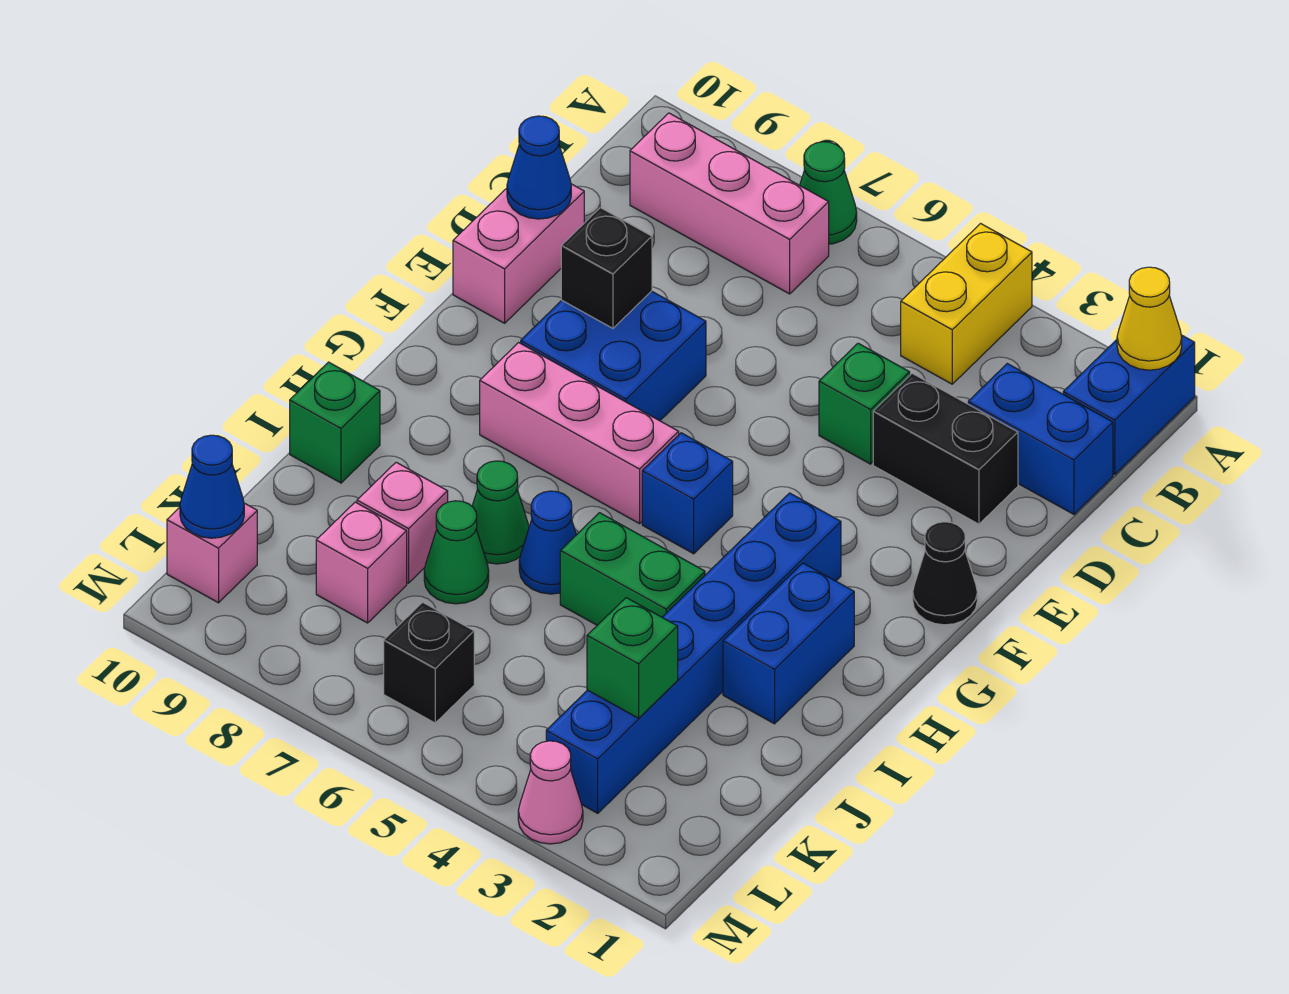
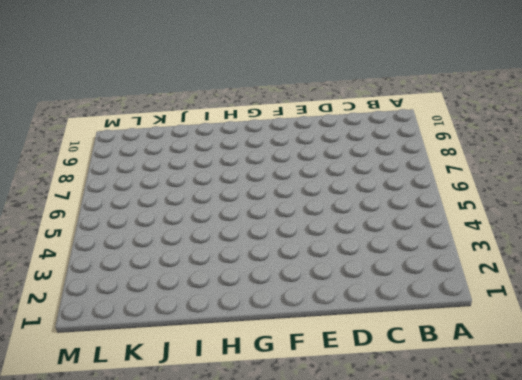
none -> blue brick A1:B1 level 1
none -> yellow brick A4:B4 level 1
none -> green cone A7 level 1

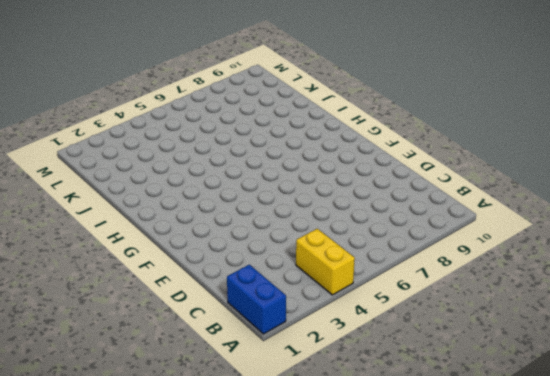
none -> green cone A7 level 1
none -> pink brick B7:B9 level 1
none -> blue brick C1:C2 level 1

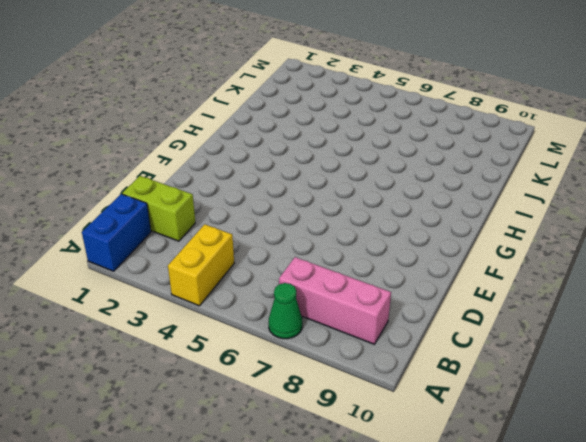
lime brick C1:C2 level 1 -> blue brick C1:C2 level 1
none -> black brick D2:D3 level 1
none -> green brick D4 level 1
none -> pink brick D10:E10 level 1

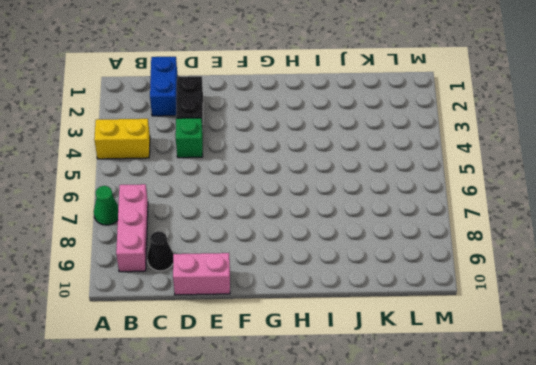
black cone C9 level 1 -> black cone F1 level 1
none -> blue brick A1:B1 level 1
none -> blue brick E7:F8 level 1
none -> blue brick G3:L3 level 1

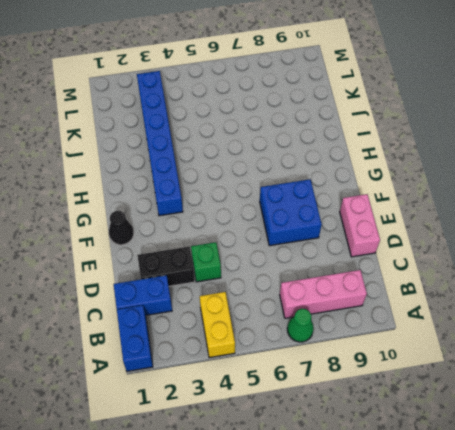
none -> blue brick G5 level 1
none -> pink brick G6:G8 level 1
none -> blue brick H2:I2 level 1

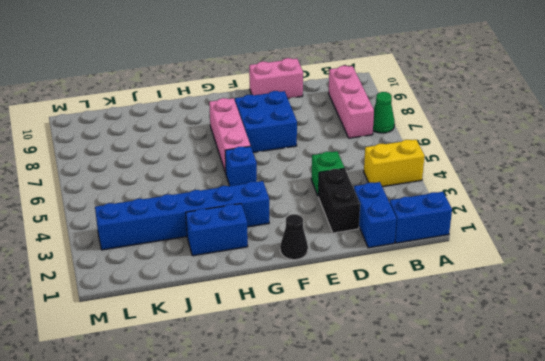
none -> green brick I4:I5 level 1
none -> blue cone I6 level 1
none -> green cone I7 level 1

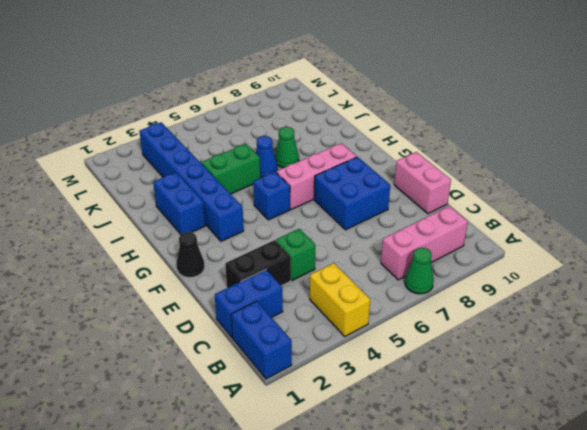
none -> green brick I10 level 1
none -> green cone J7 level 1
none -> pink brick J8 level 1

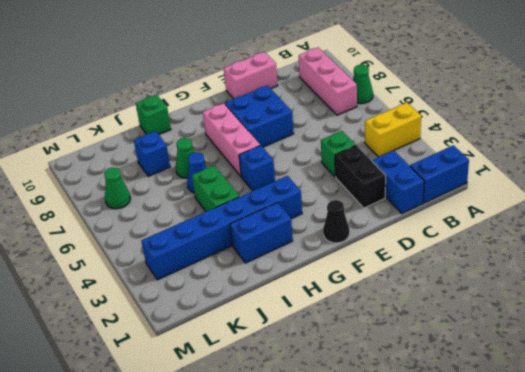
blue brick J8 level 1 -> pink brick J8 level 1
green cone L7 level 1 -> green cone J7 level 1
none -> pink brick K8 level 1
none -> black brick L6 level 1
none -> pink brick L10 level 1

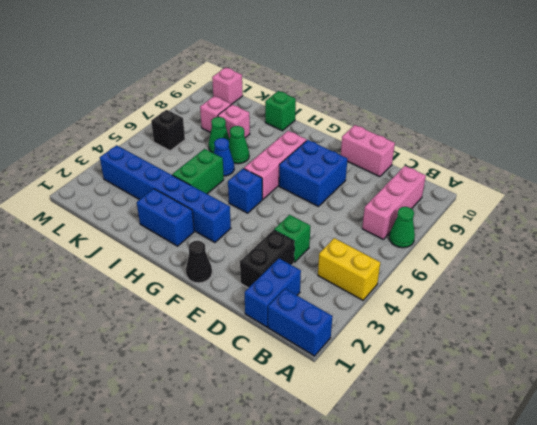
none -> pink cone M3 level 1
none -> yellow cone A1 level 2
none -> blue cone D10 level 2

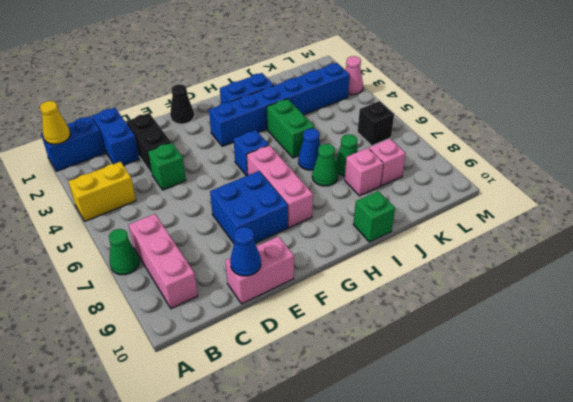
none -> pink brick L10 level 1
none -> black brick E8 level 2
none -> green brick K3 level 2

